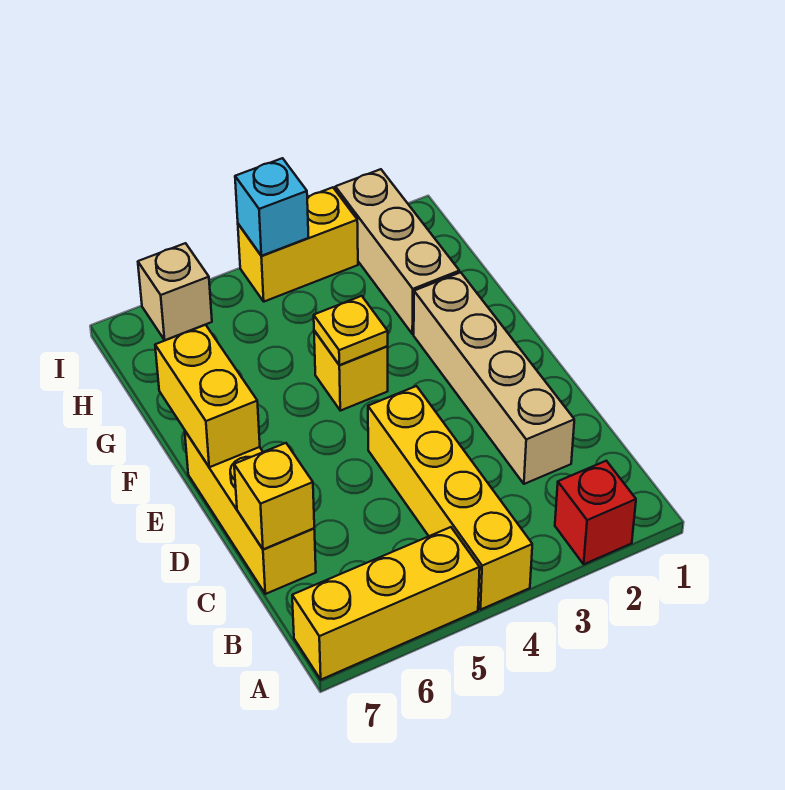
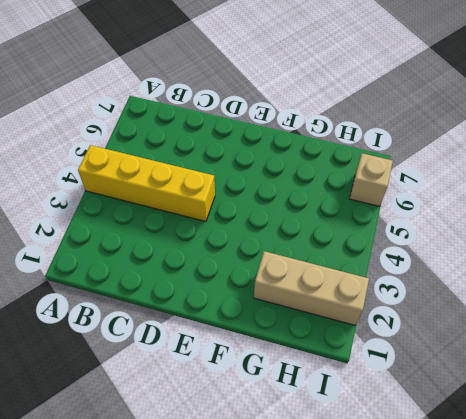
none -> red brick A2 level 1
none -> yellow brick A5:A7 level 1
none -> tan brick C2:F2 level 1

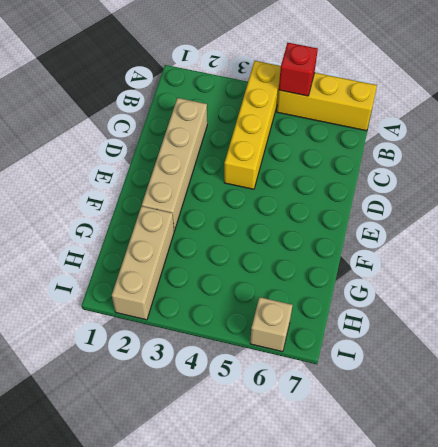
red brick A5 level 2 -> red brick A2 level 1
none -> yellow brick C7:E7 level 1
none -> yellow brick F4 level 1
none -> yellow brick I3:I4 level 1

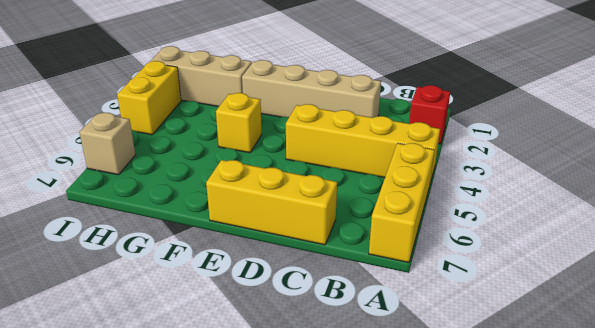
none -> yellow brick C7 level 2
none -> yellow brick E7:F7 level 2
none -> yellow plate F4 level 2

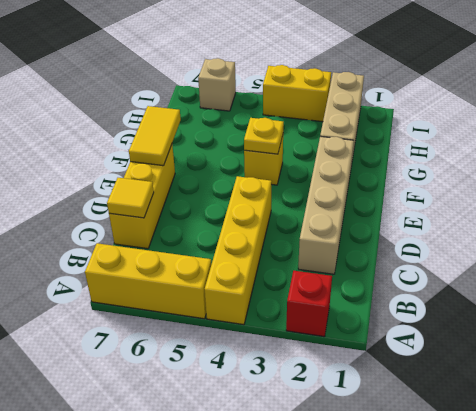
yellow tile C7 level 2 -> yellow brick C7 level 2
yellow tile E7:F7 level 2 -> yellow brick E7:F7 level 2
none -> cyan brick I4 level 2

